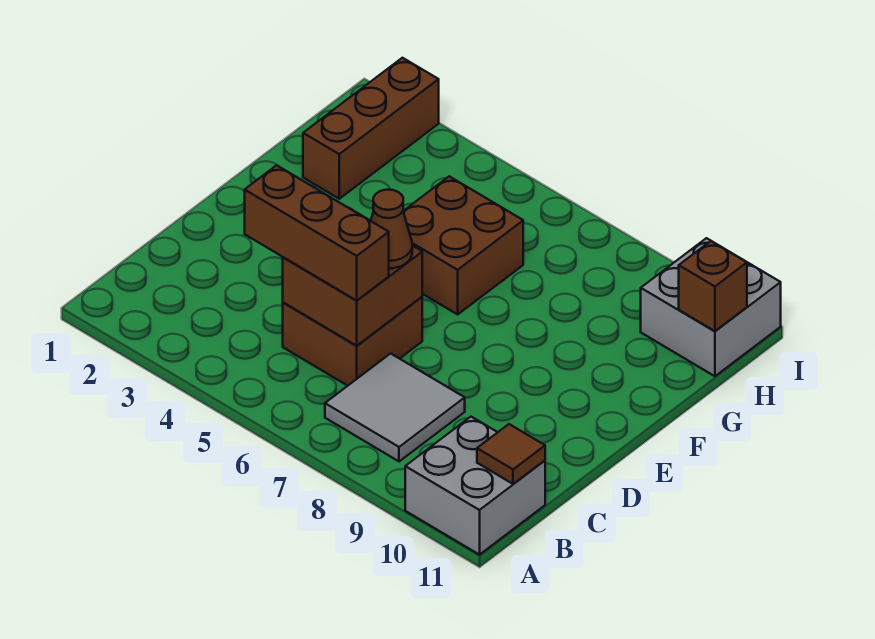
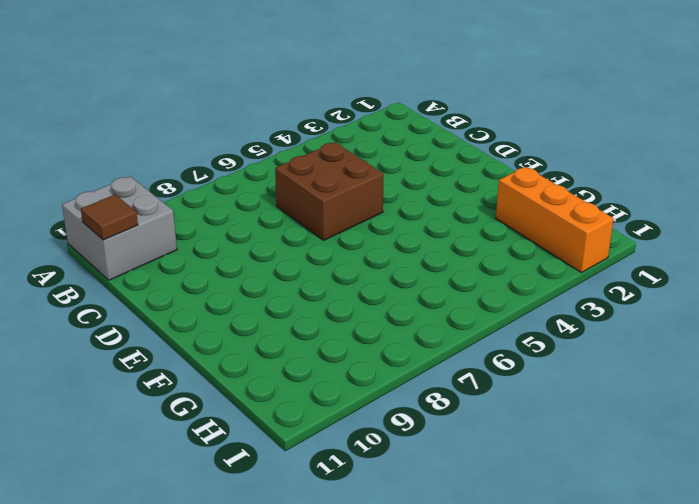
orange brick G2:I2 level 1 -> brown brick G2:I2 level 1
none -> grey tile B7:C8 level 1
none -> brown brick F5:G6 level 1

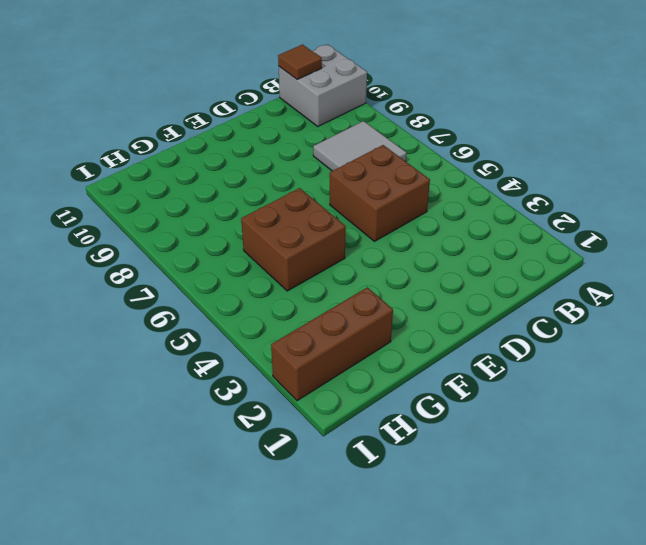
none -> grey brick H10:I11 level 1
none -> brown brick C5:D6 level 2

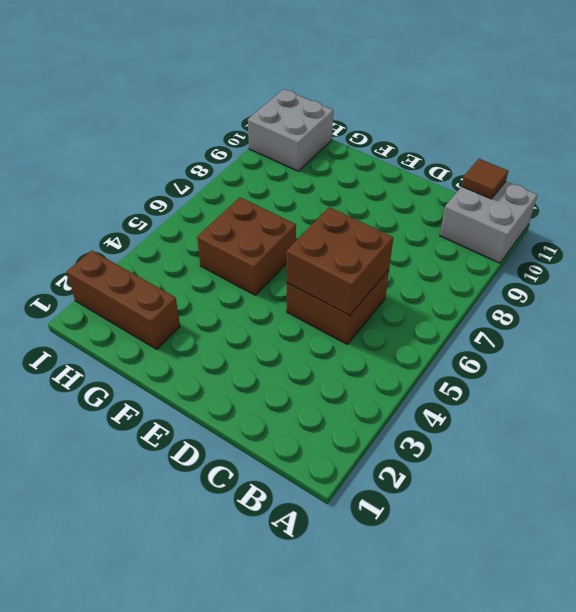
none -> grey tile B7:C8 level 1
none -> brown brick H11 level 2

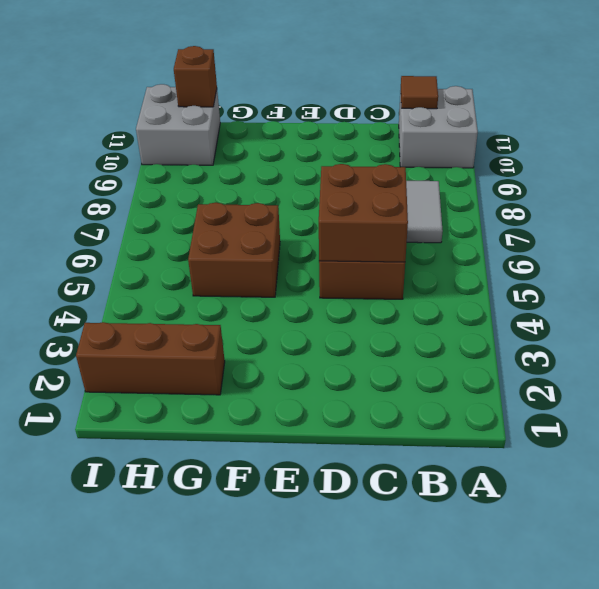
none -> brown brick C4:C6 level 3
none -> brown cone D6 level 3

